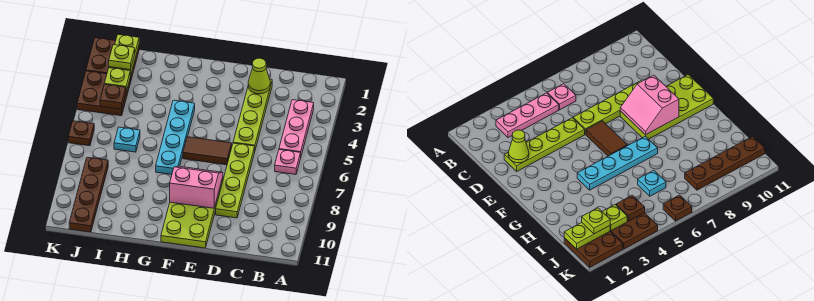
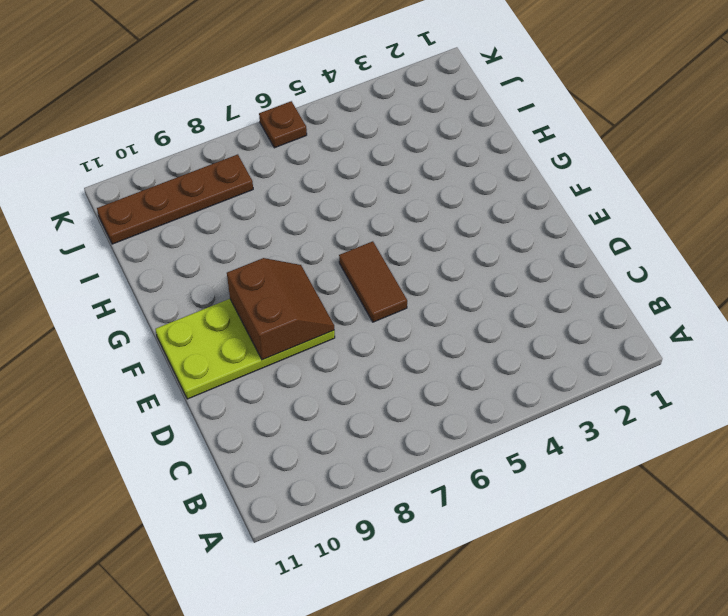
brown slope E8:F9 level 2 top 9 -> pink slope E8:F9 level 2 top 9
none -> pink plate B3:B5 level 1
none -> pink plate B6 level 1
none -> lime plate D2:D5 level 1

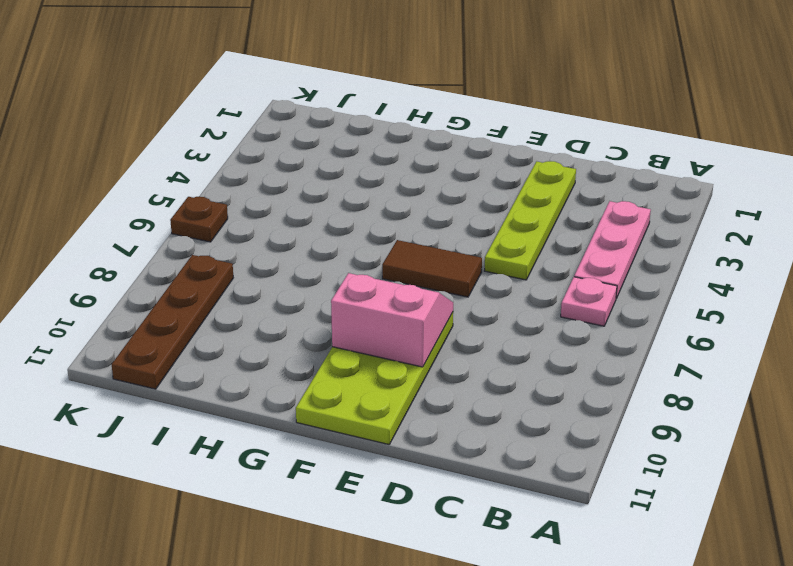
none -> lime plate D6:D9 level 1
none -> cyan plate G4:G7 level 1
none -> cyan plate I6 level 1

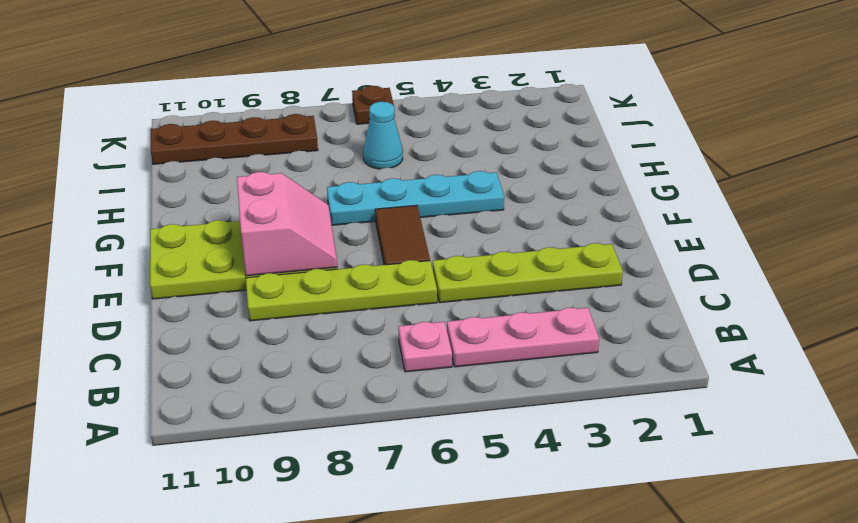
cyan cone I6 level 1 -> cyan plate I6 level 1
none -> brown plate J1:K2 level 1
none -> brown plate J3:K4 level 1
none -> lime cone D2 level 2

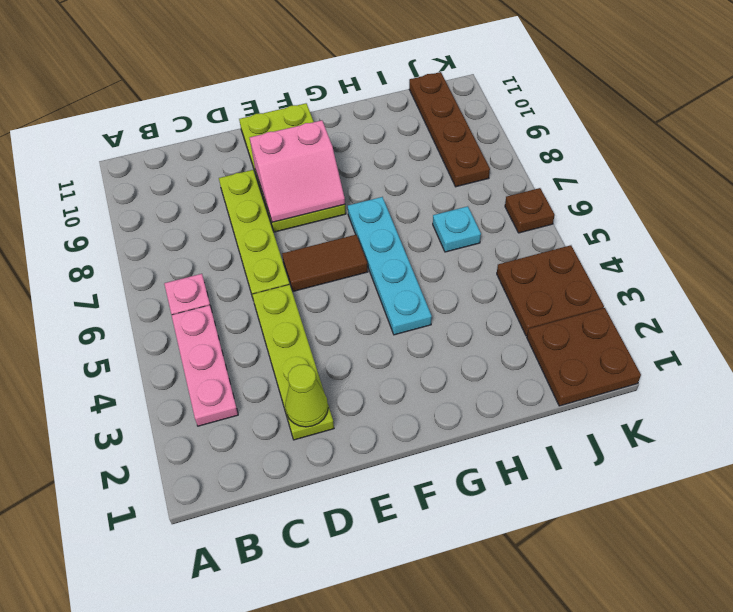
none -> lime plate J1:J2 level 2
none -> lime plate J3 level 2
none -> brown plate J4 level 2

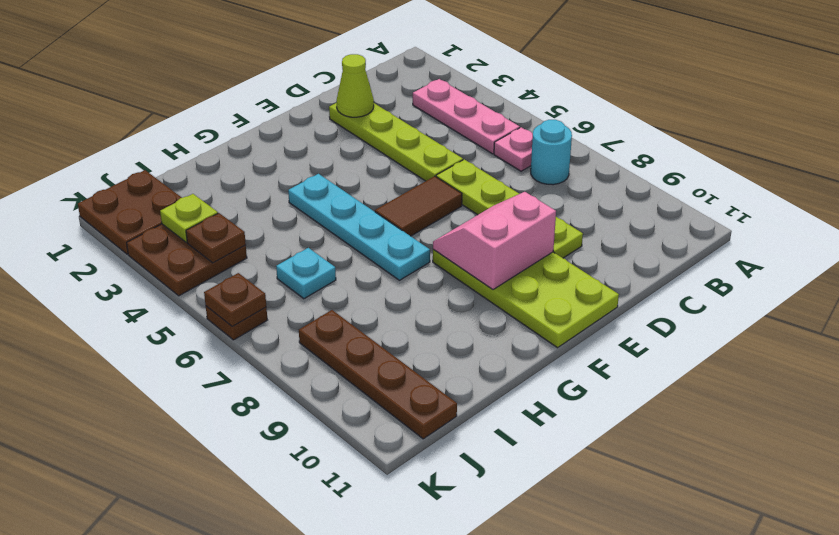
cyan round brick B7 level 1 -> none
brown plate K6 level 2 -> none
none -> lime plate J1:J2 level 2
none -> lime plate J2 level 3

